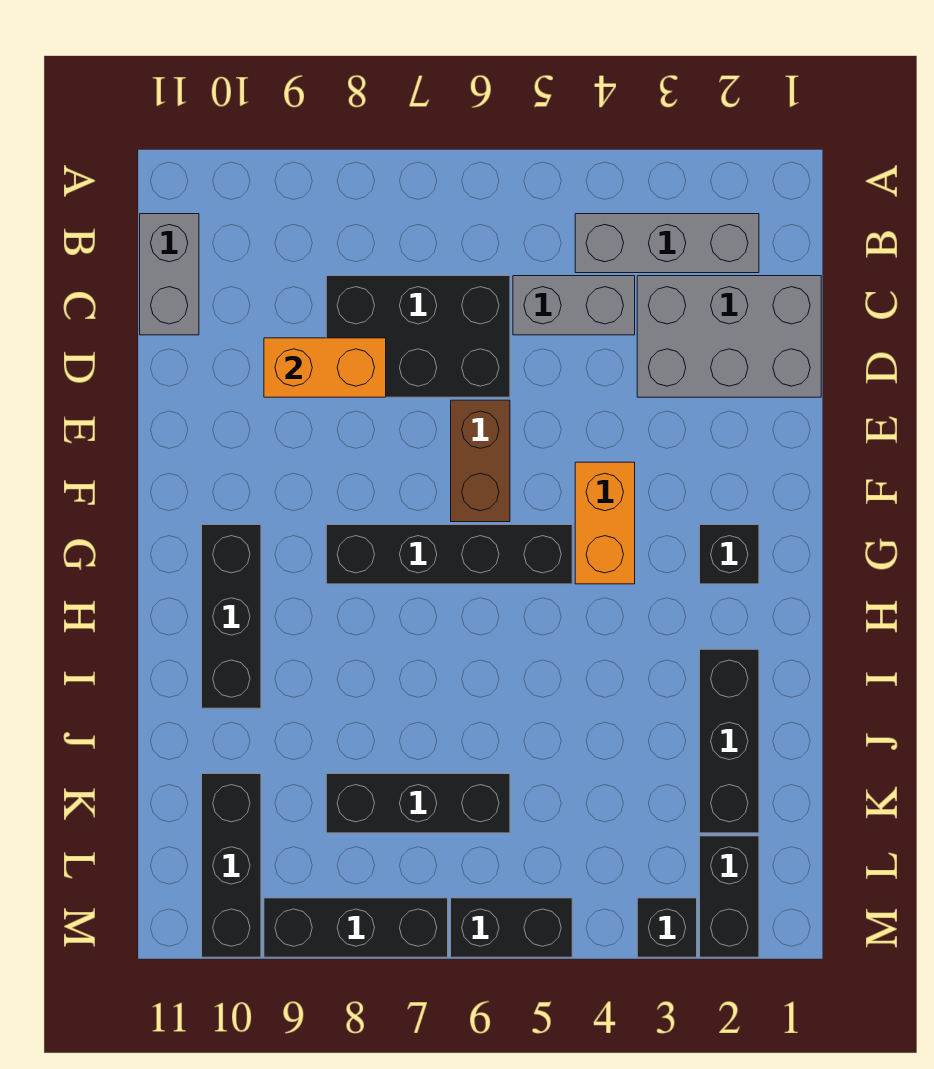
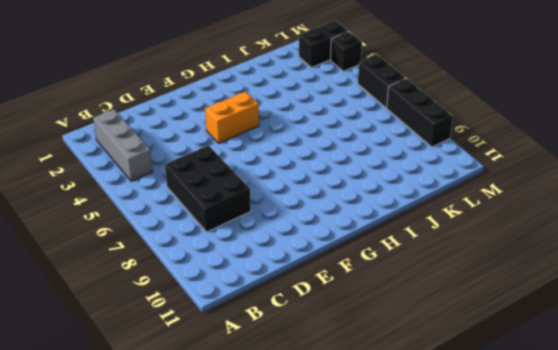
none -> grey brick B11:C11 level 1
none -> grey brick C1:D3 level 1
none -> grey brick C4:C5 level 1

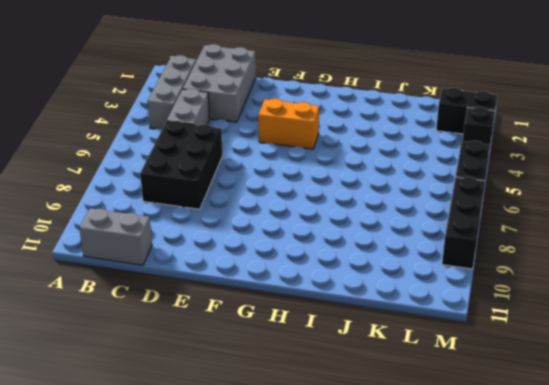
none -> brown brick E6:F6 level 1
none -> black brick G2 level 1
none -> black brick G5:G8 level 1

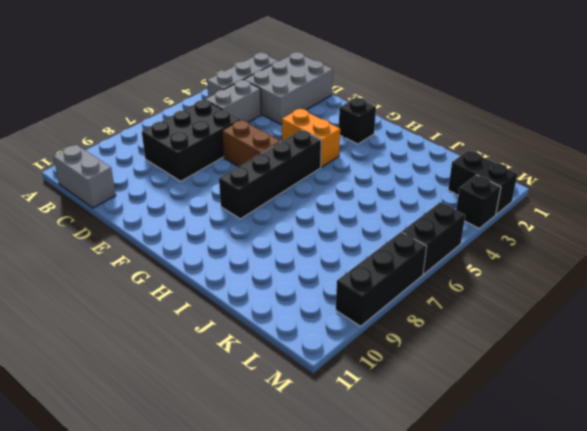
none -> black brick G10:I10 level 1
none -> black brick I2:K2 level 1
none -> black brick K6:K8 level 1

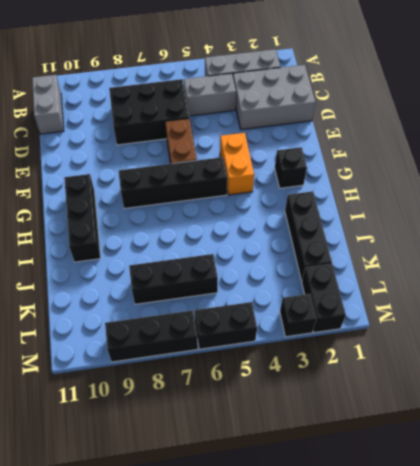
none -> black brick K10:M10 level 1
none -> orange brick D8:D9 level 2

